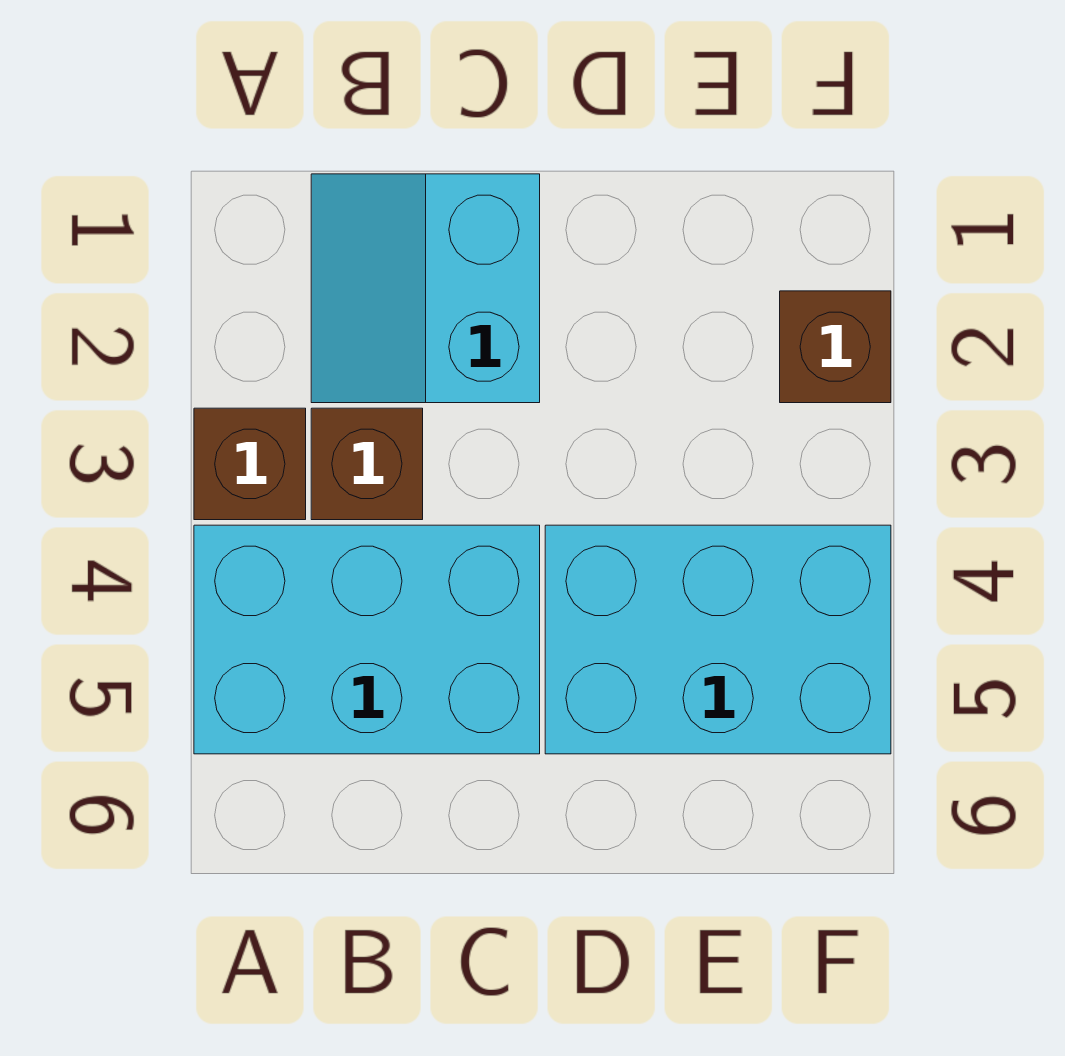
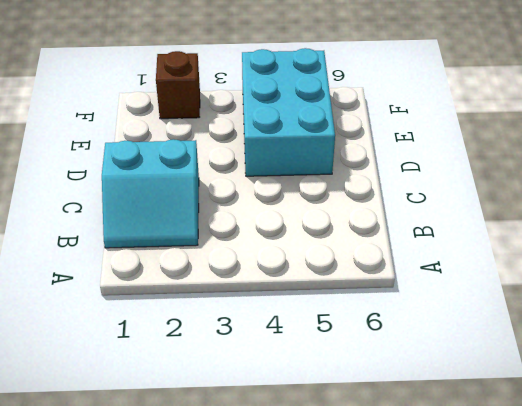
none -> brown brick A3 level 1
none -> cyan brick A4:C5 level 1

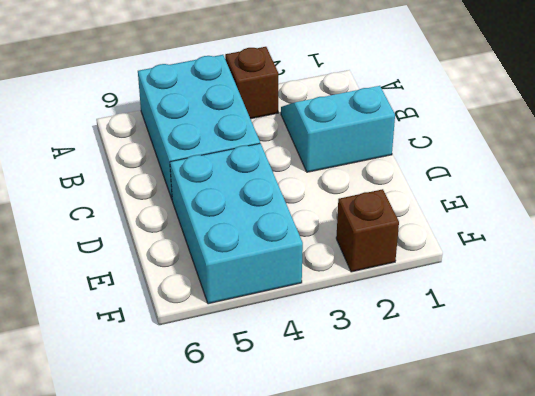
none -> brown brick B3 level 1

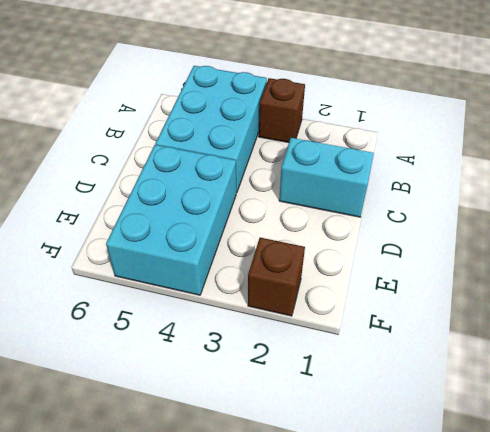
none -> brown brick B3 level 1

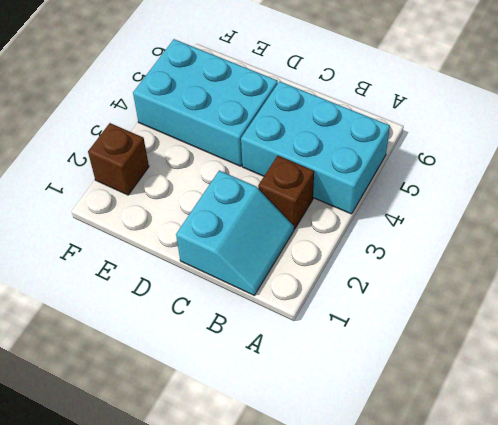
none -> brown brick A3 level 1

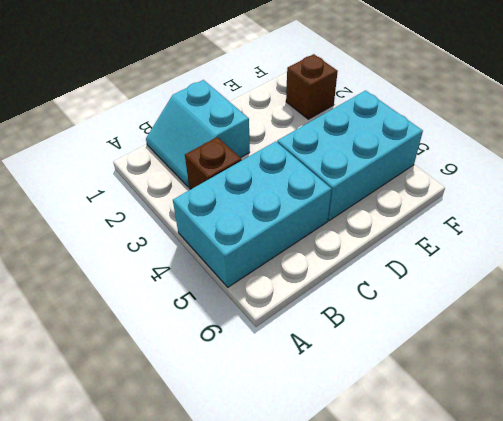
none -> brown brick A3 level 1

